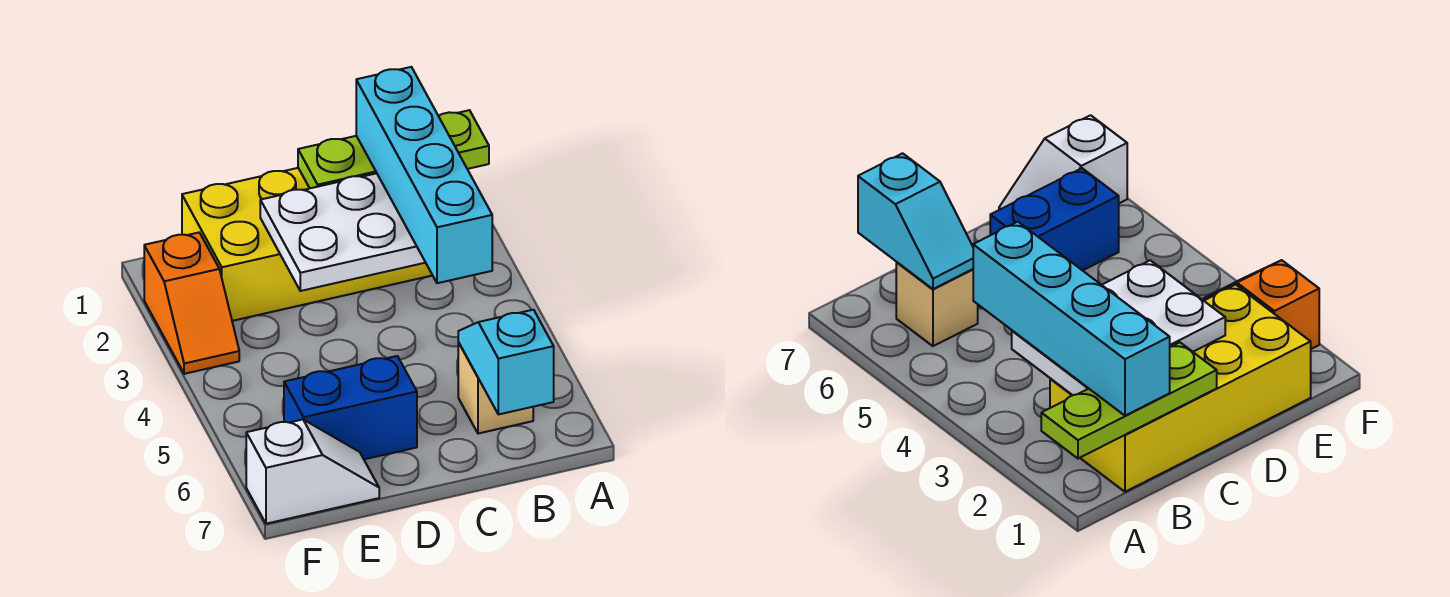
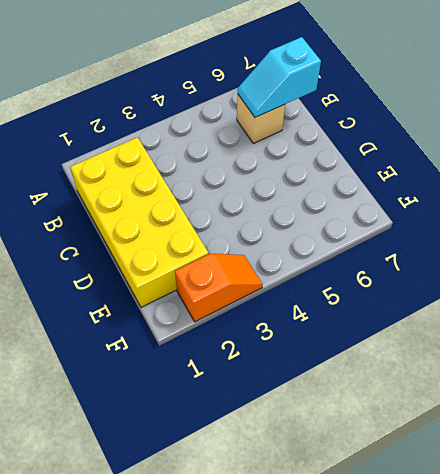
none -> blue brick D6:E6 level 1
none -> white slope E7:F7 level 1 top F

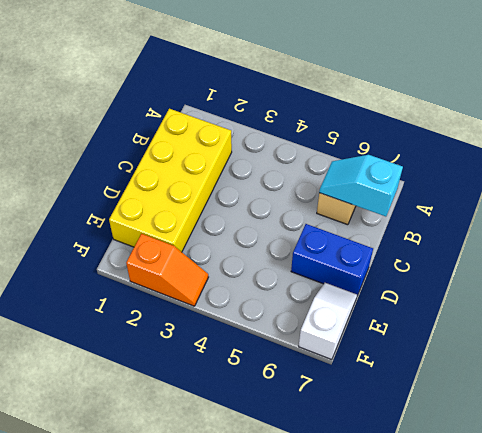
blue brick D6:D7 level 1 -> blue brick D6:E6 level 1
none -> lime plate A1:C1 level 2
none -> white plate B2:D3 level 2

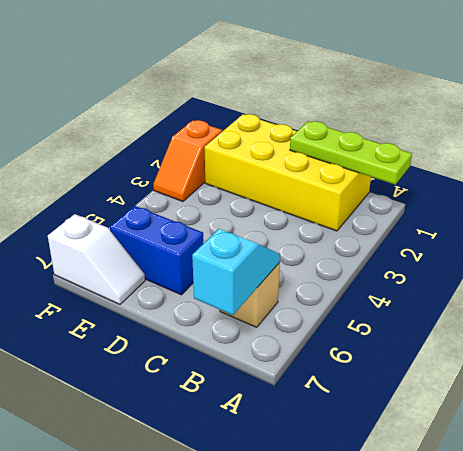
none -> white plate B2:D3 level 2
none -> cyan brick B1:B4 level 3

